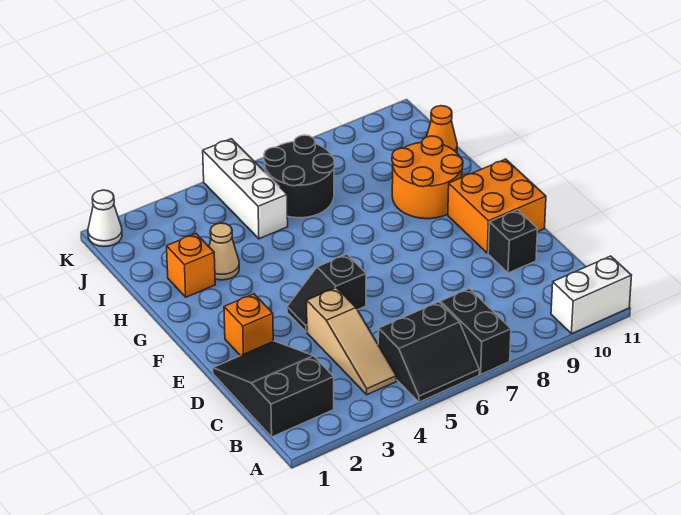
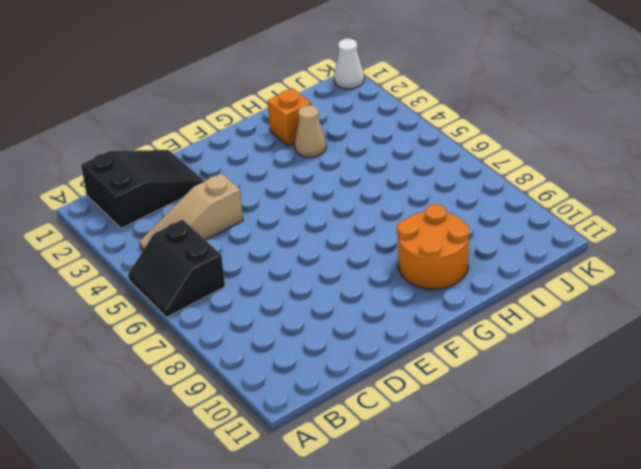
none -> black brick A7:B7 level 1
none -> white brick A10:A11 level 1
none -> black brick D10 level 1

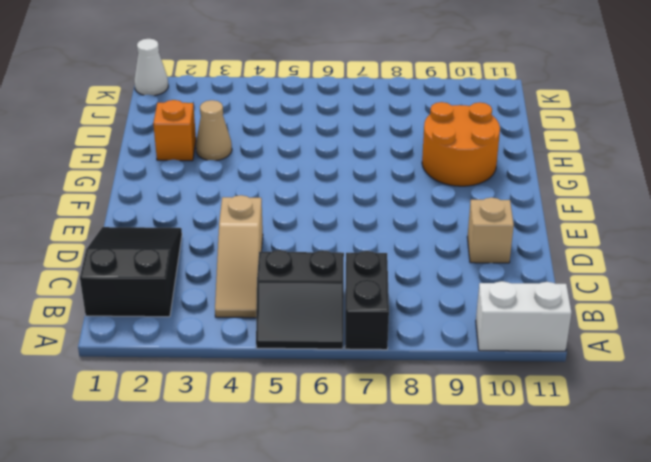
tan brick D10 level 1 -> black brick D10 level 1
none -> orange brick E2 level 1
none -> black slope E4:E5 level 1 top 5
none -> orange brick E10:F11 level 1

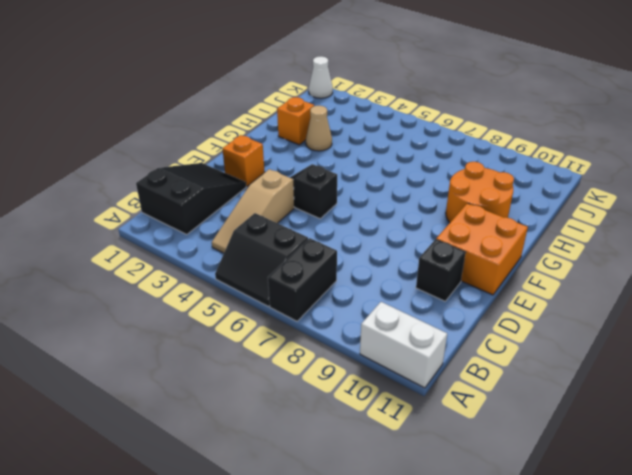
none -> white brick I5:K5 level 1
none -> black round brick I6:J7 level 1
none -> orange cone I11 level 1

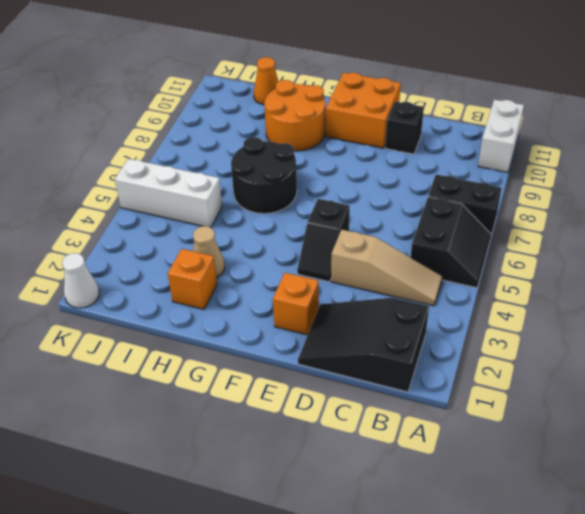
black round brick G6:H7 level 1 -> black round brick I6:J7 level 1

